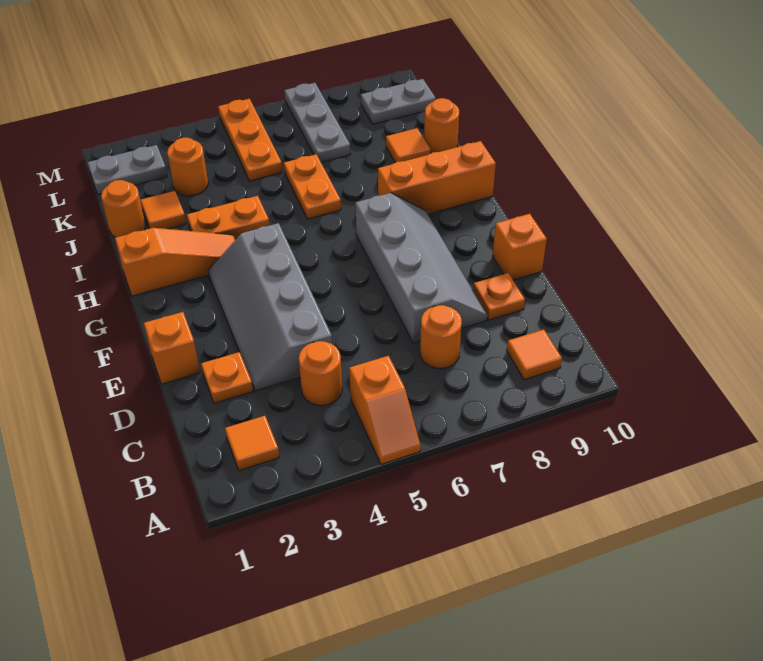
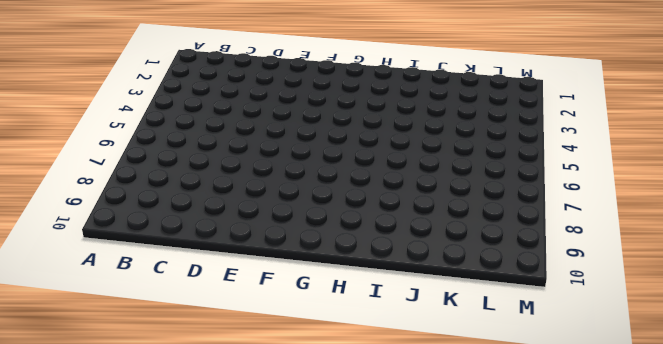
none -> orange slope A5:B5 level 1 top B
none -> orange tile B2 level 1
none -> orange tile B9 level 1

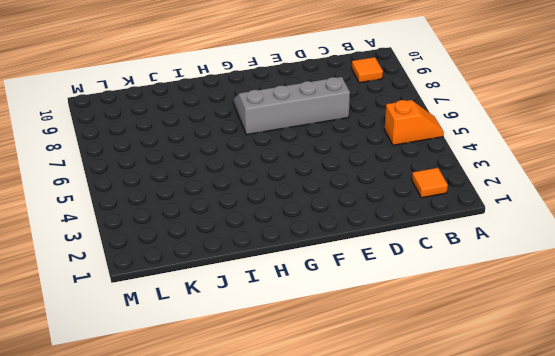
none -> orange round brick C4 level 1
none -> orange round brick C7 level 1
none -> orange plate D2 level 1

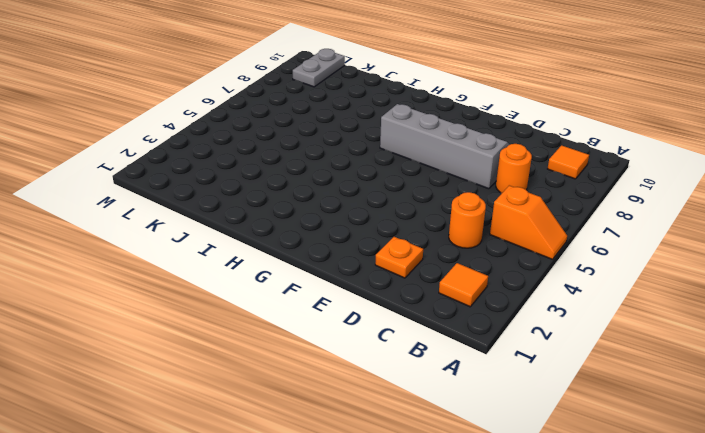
none -> grey slope D3:G4 level 1 top 4
none -> orange plate D9 level 1
none -> orange brick E1 level 1

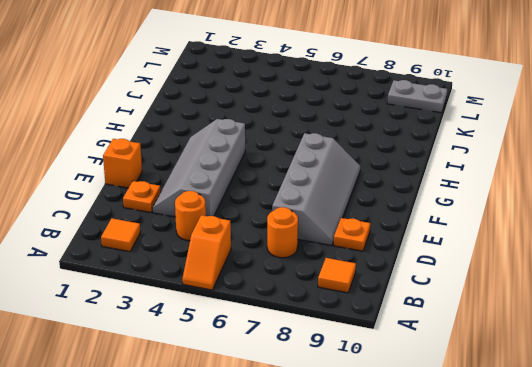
none -> orange brick E10 level 1
none -> orange slope H1:H3 level 1 top 1
none -> orange brick H8:H10 level 1

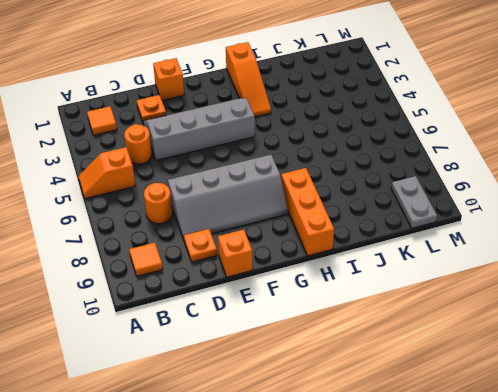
none -> orange plate I3:I4 level 1
none -> orange plate I6:J6 level 1
none -> orange round brick J1 level 1

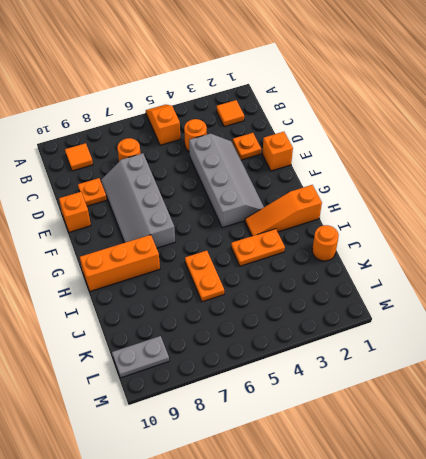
none -> orange tile J2 level 1
none -> orange tile J9 level 1
none -> orange round brick J10 level 1

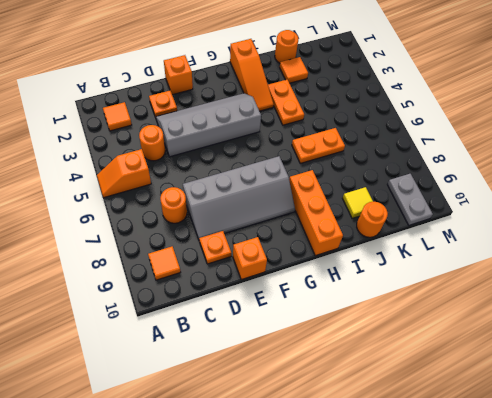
yellow tile J9 level 1 -> orange tile J9 level 1
none -> orange round brick K3 level 1
none -> orange plate K5:M5 level 1
none -> grey plate K7:M7 level 1

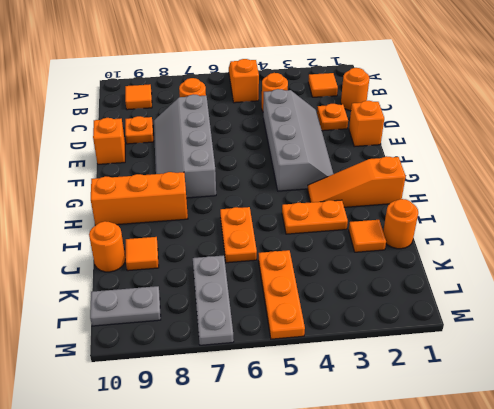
orange round brick C1 level 1 -> orange round brick K3 level 1
none -> grey plate L1:L2 level 1

